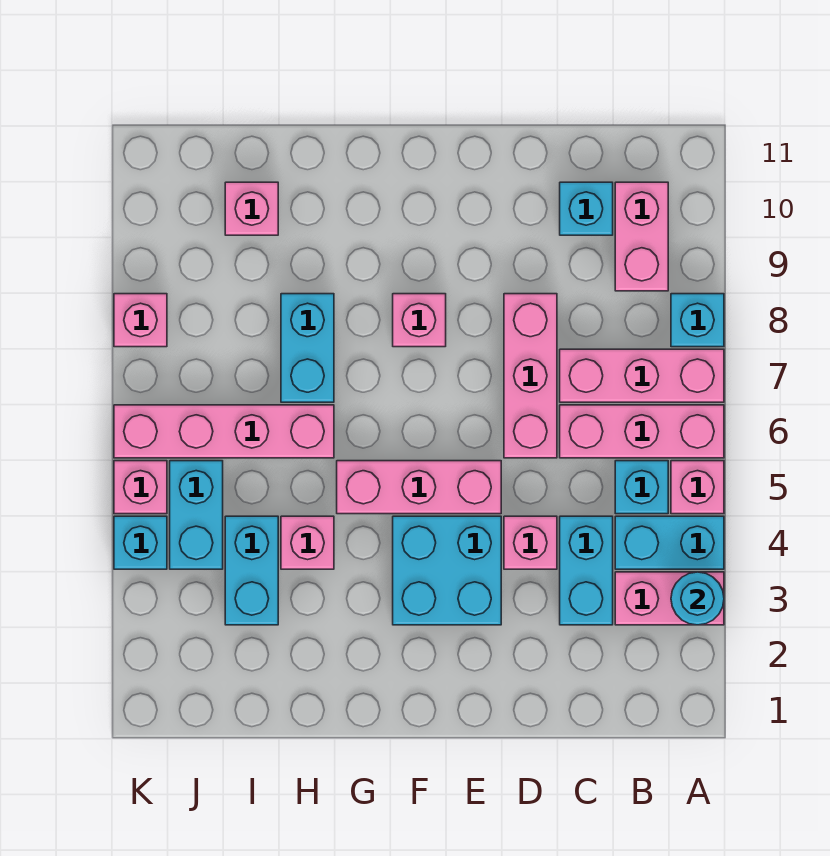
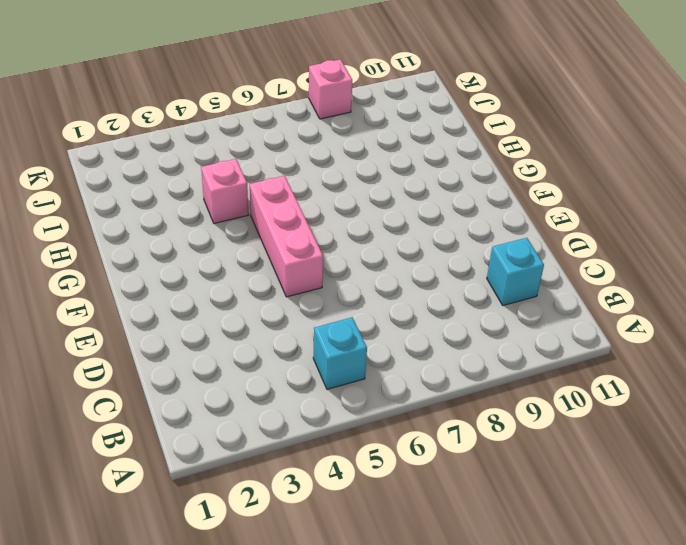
none -> pink brick A3:B3 level 1
none -> cyan brick A4:B4 level 1
none -> pink brick A5 level 1

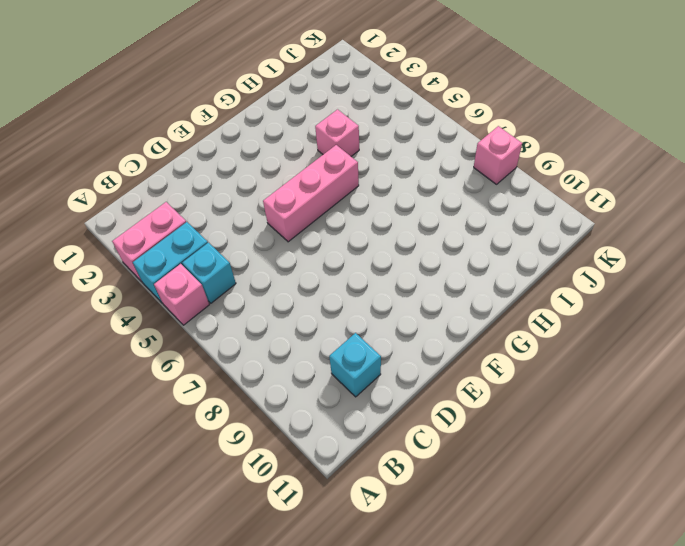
none -> pink brick A6:C6 level 1
none -> pink brick A7:C7 level 1
none -> cyan brick A8 level 1

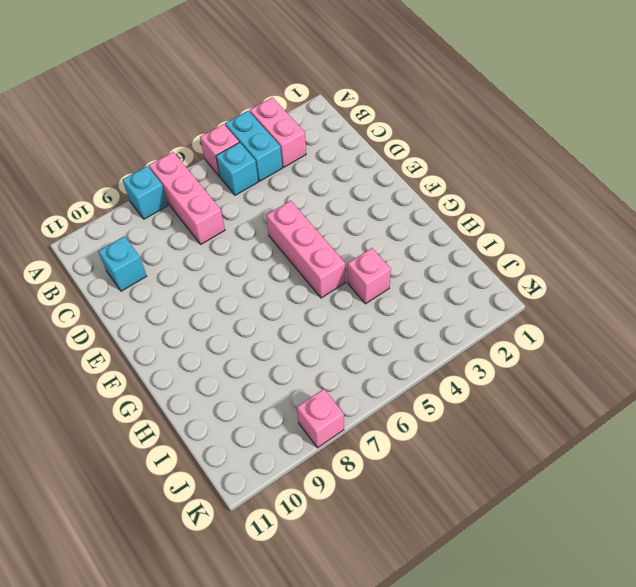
none -> pink brick A6:C6 level 1
none -> pink brick B9:B10 level 1
none -> cyan brick C3:C4 level 1

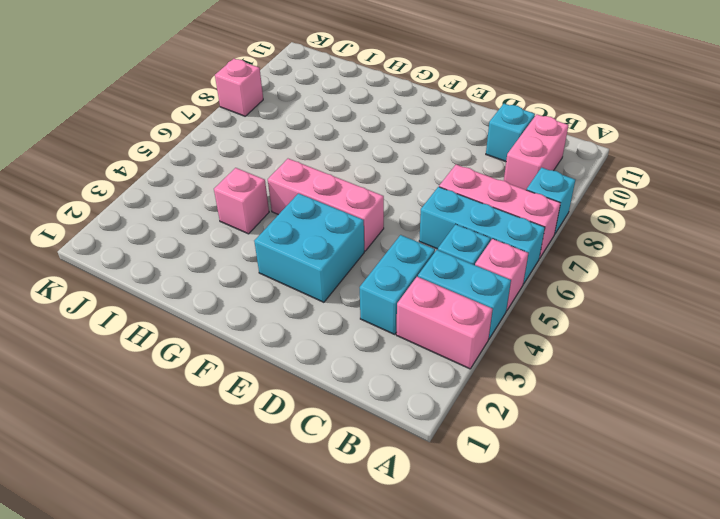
cyan brick A6:C6 level 1 -> pink brick A6:C6 level 1
none -> pink brick D4 level 1
none -> pink brick D6:D8 level 1
none -> pink brick F8 level 1

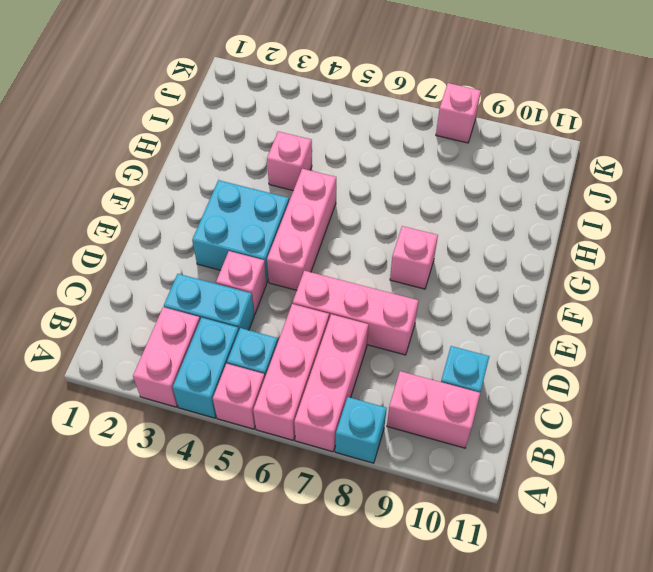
none -> pink brick H6:K6 level 1
none -> cyan brick H7:H8 level 1
none -> cyan brick I3:I4 level 1

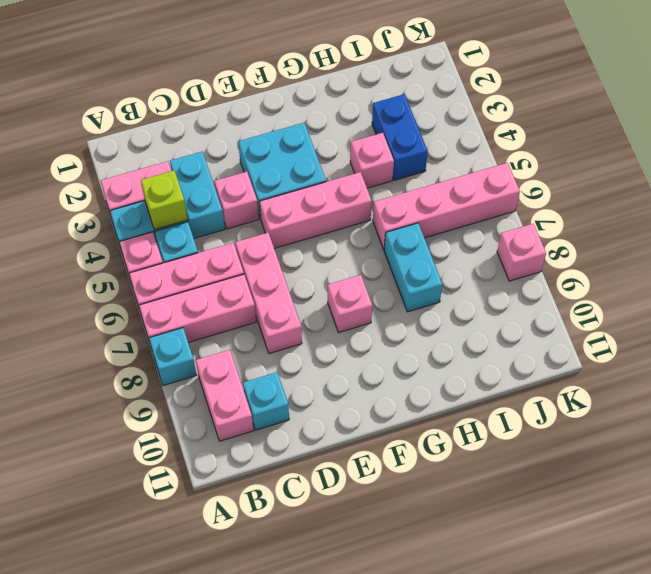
lime brick B4 level 2 -> none
blue brick I3:I4 level 1 -> cyan brick I3:I4 level 1
none -> pink brick I10 level 1
none -> cyan brick J4:J5 level 1
none -> cyan brick K4 level 1

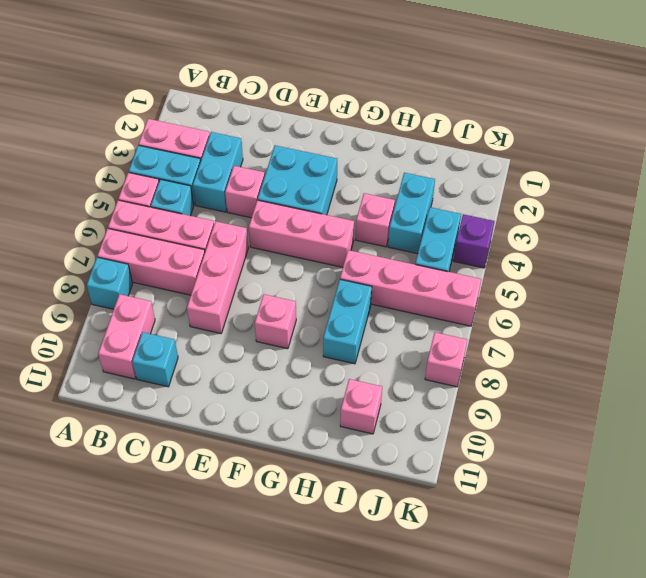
purple brick K4 level 1 -> cyan brick K4 level 1
none -> pink brick K5 level 1
none -> cyan round brick A3 level 2

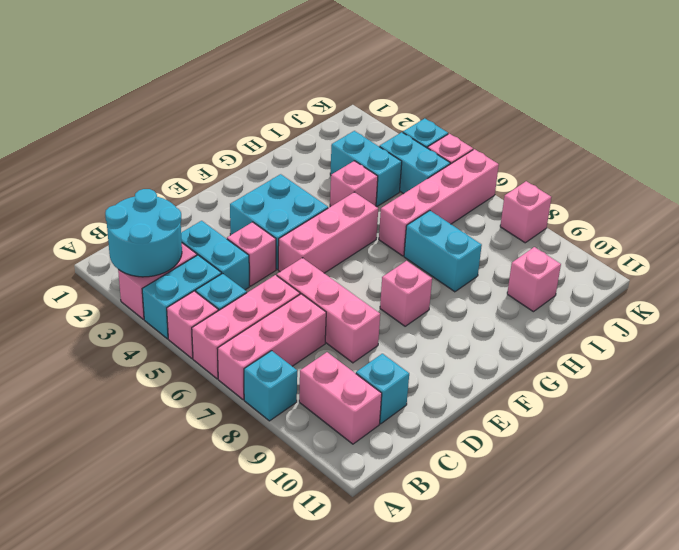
cyan round brick A2:B3 level 2 -> cyan round brick A3 level 2

